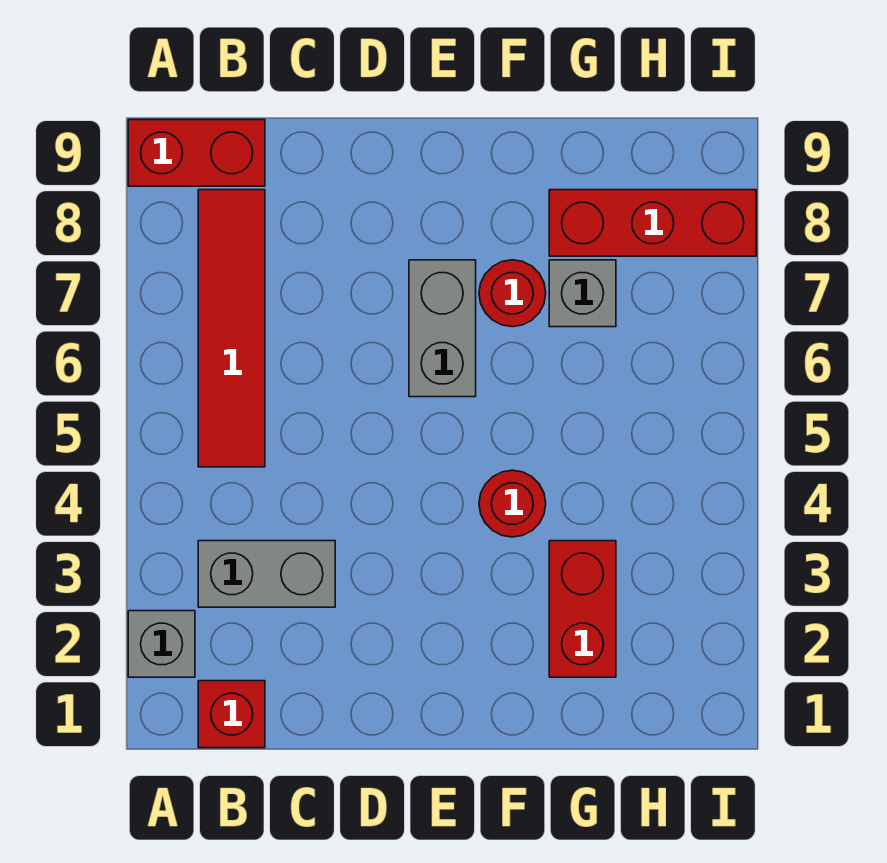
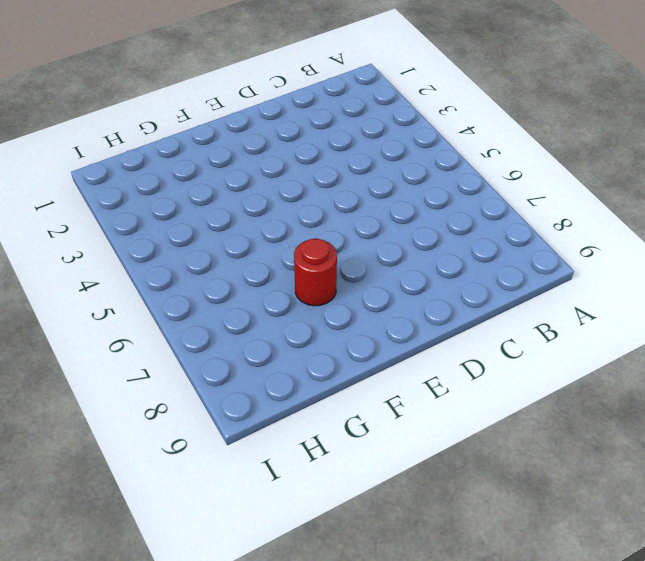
none -> grey brick A2 level 1
none -> red brick A9:B9 level 1

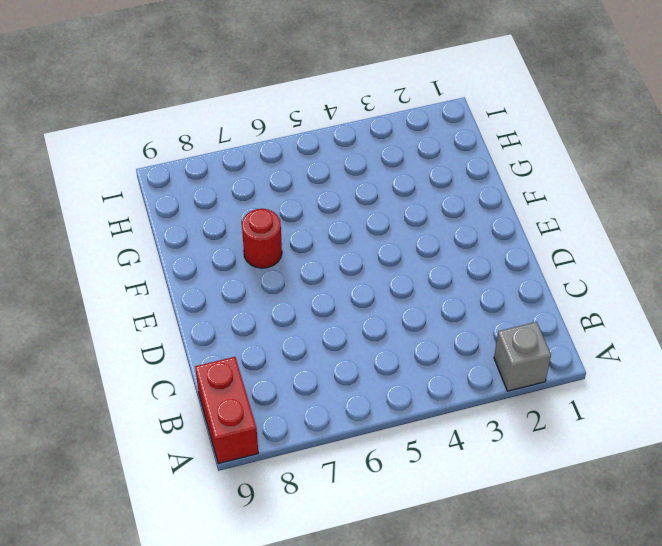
none -> red brick B1 level 1
none -> grey brick B3:C3 level 1

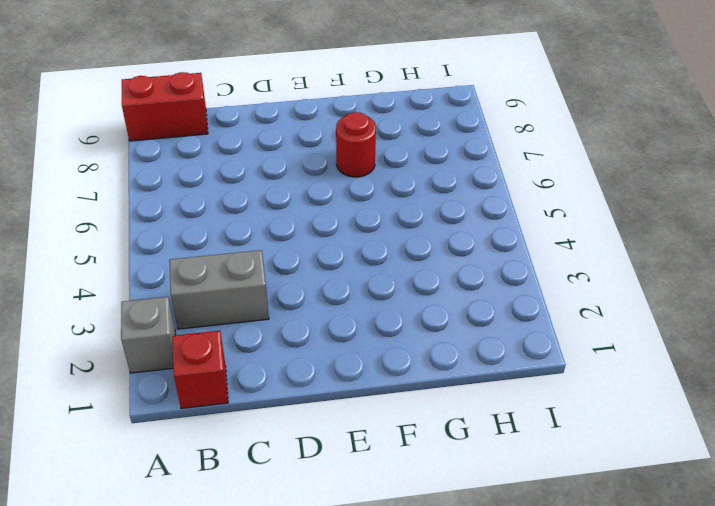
none -> red tile B5:B8 level 1
none -> grey brick E6:E7 level 1

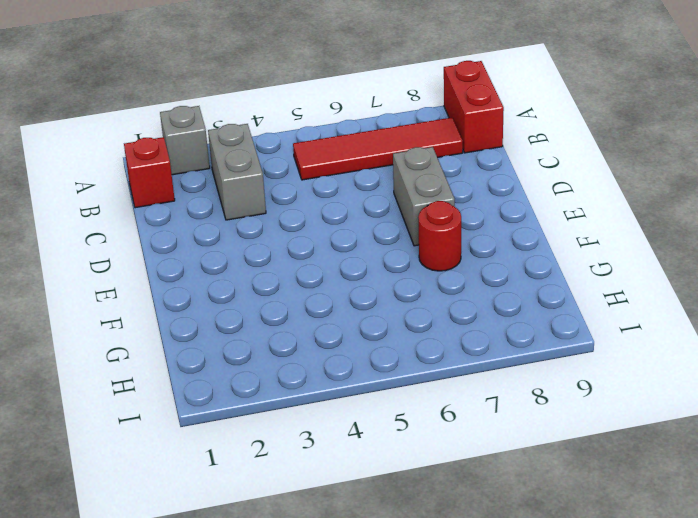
grey brick D7:E7 level 1 -> grey brick E6:E7 level 1
none -> red round brick F4 level 1
none -> red brick G2:G3 level 1

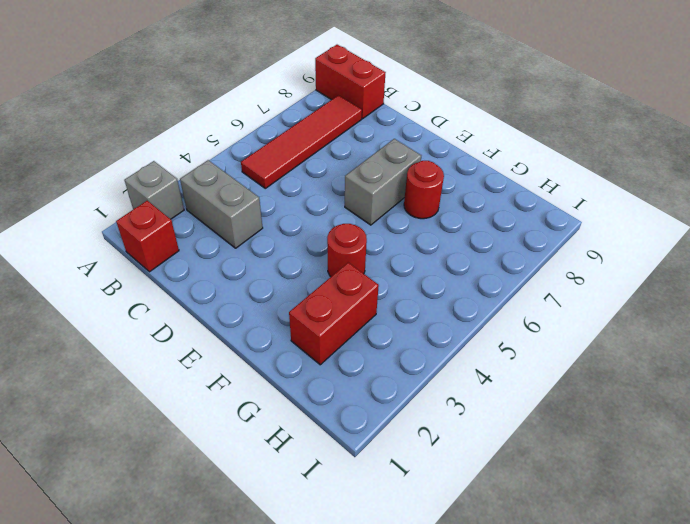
none -> grey brick G7 level 1
none -> red brick G8:I8 level 1

